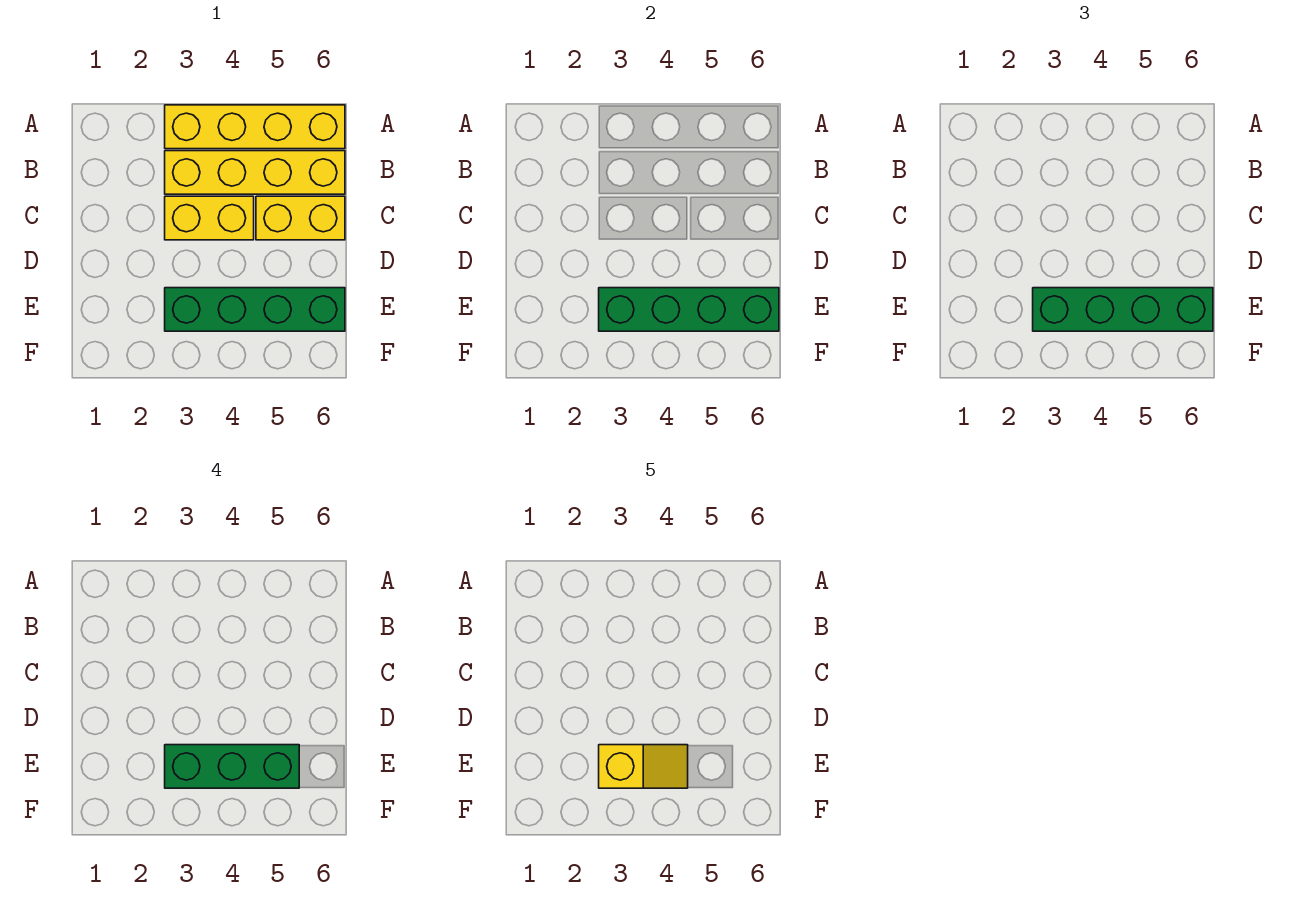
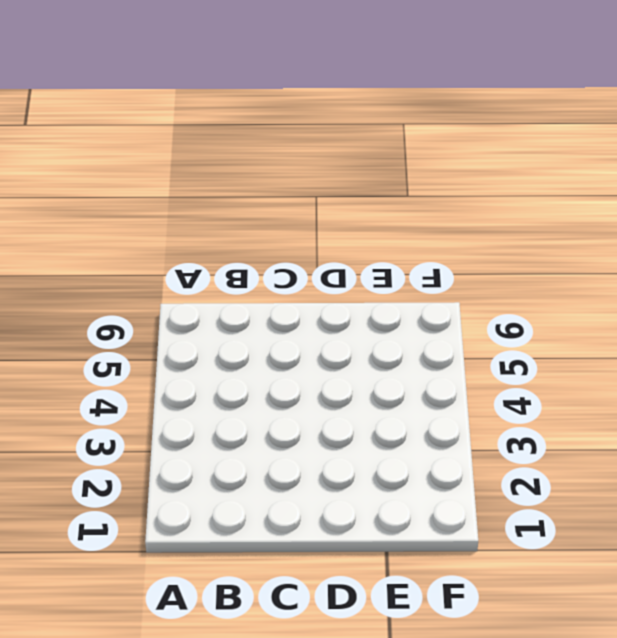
none -> yellow brick A3:A6 level 1
none -> yellow brick B3:B6 level 1

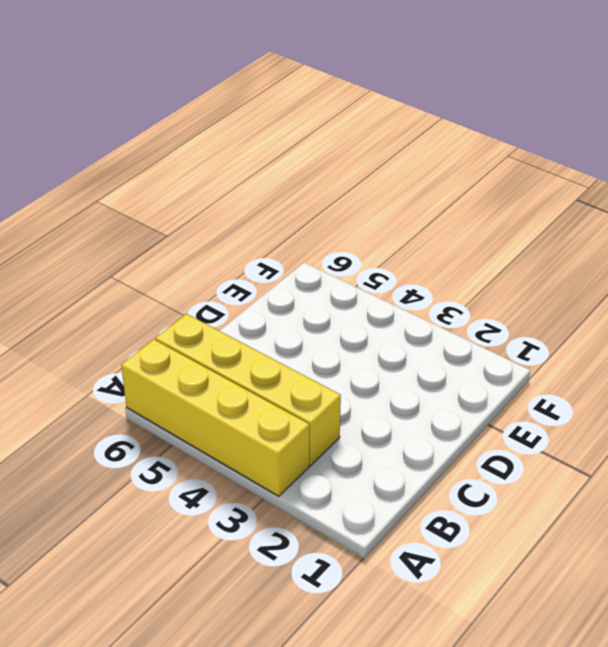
none -> yellow brick C3:C4 level 1
none -> yellow brick C5:C6 level 1

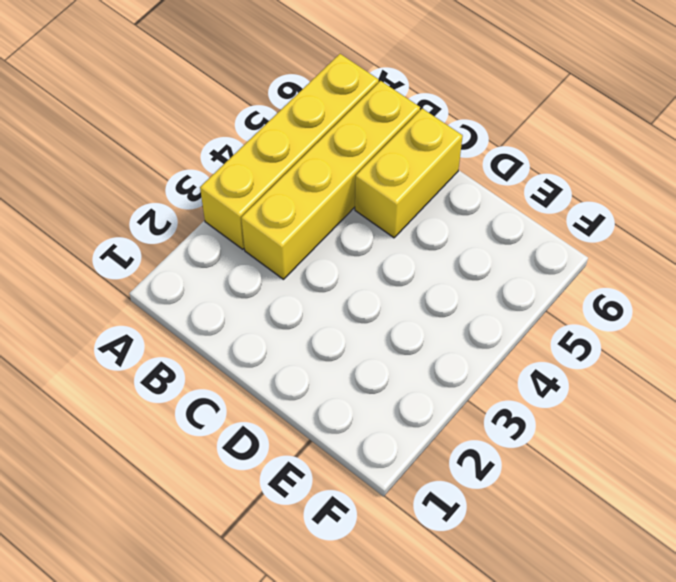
none -> yellow brick C3:C4 level 1
none -> green brick E3:E6 level 1

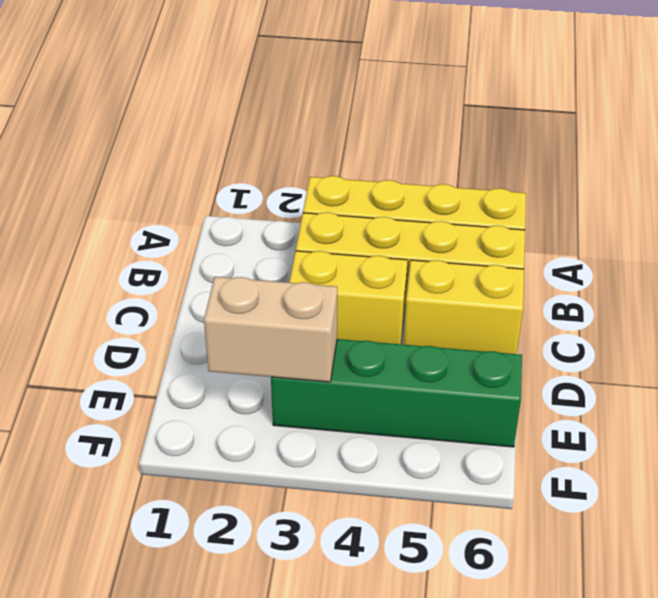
tan brick E2:E3 level 2 -> green brick E3:E6 level 2
none -> green brick E3:E6 level 3
none -> green brick E3:E5 level 4

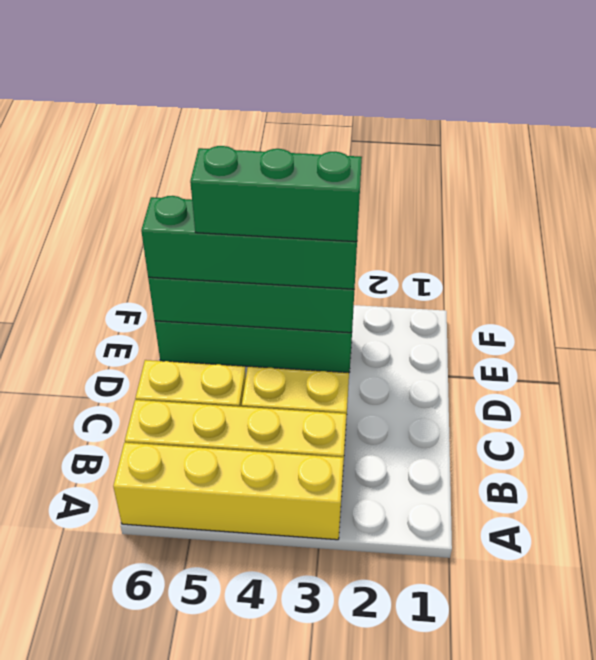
none -> yellow slope E3:E4 level 5 top 3

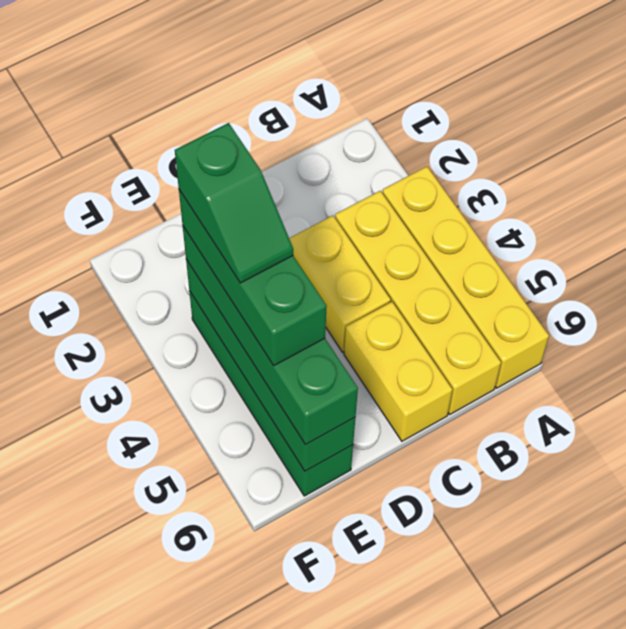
green slope E3:E4 level 5 top 3 -> yellow slope E3:E4 level 5 top 3

